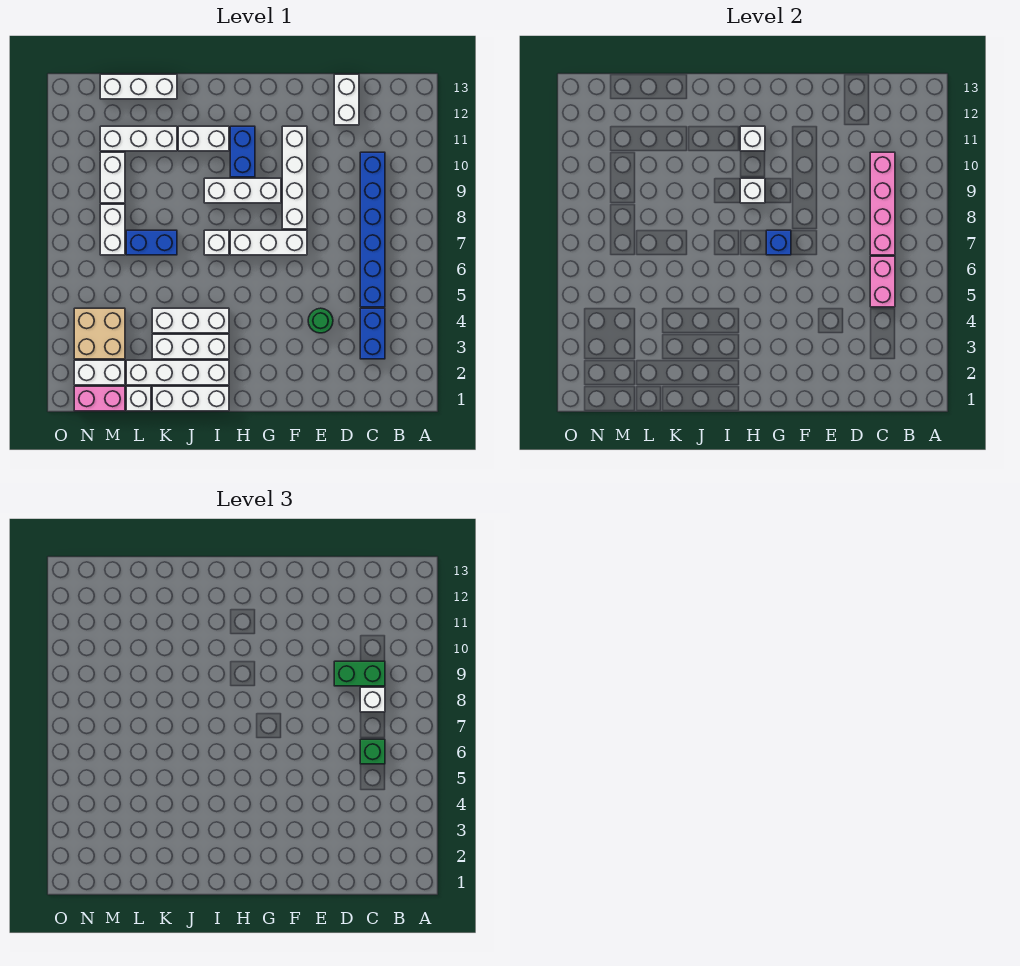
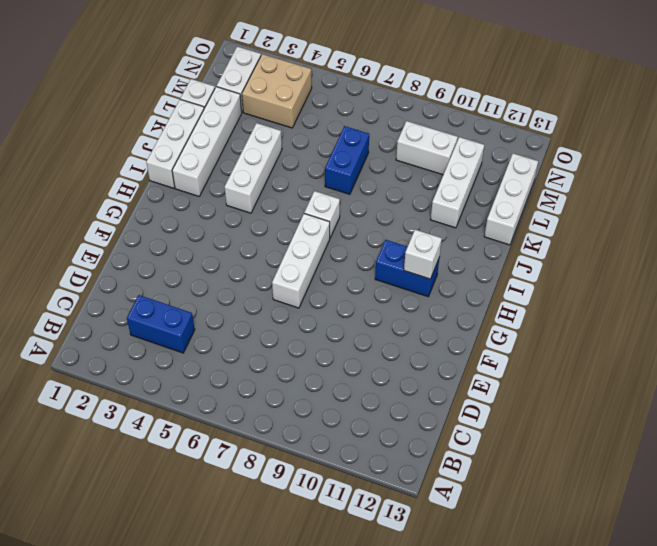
none -> blue brick C5:C10 level 1
none -> white brick D12:D13 level 1
none -> green round brick E4 level 1
none -> white brick F8:F11 level 1

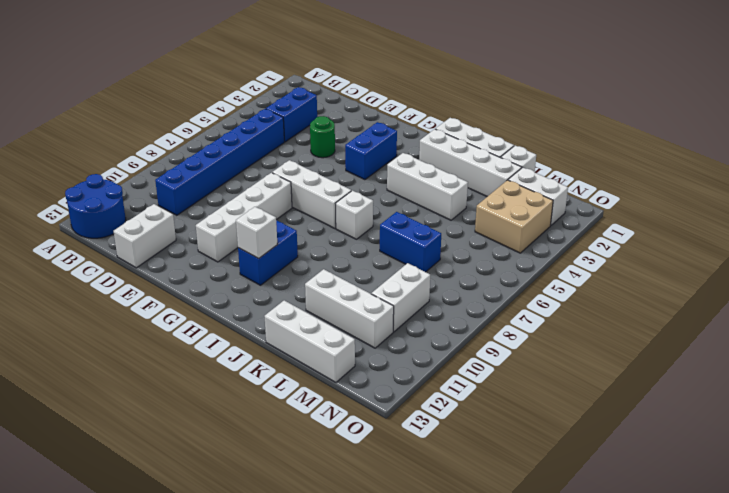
blue round brick A12:B13 level 1 -> none
blue brick G3:G4 level 1 -> none
none -> white brick G9:I9 level 1
none -> white brick I3:K3 level 1
none -> white brick I11:J11 level 1
none -> pink brick M1:N1 level 1

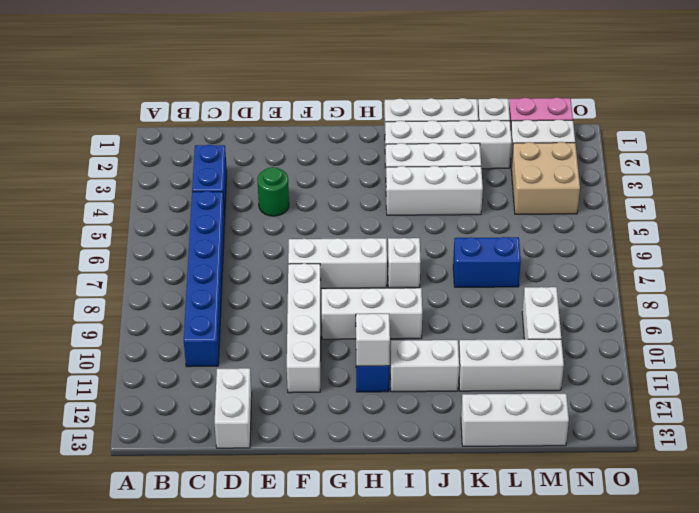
none -> white brick M7:M8 level 1
none -> pink brick C5:C6 level 2
none -> pink brick C7:C10 level 2
none -> blue brick G7 level 2

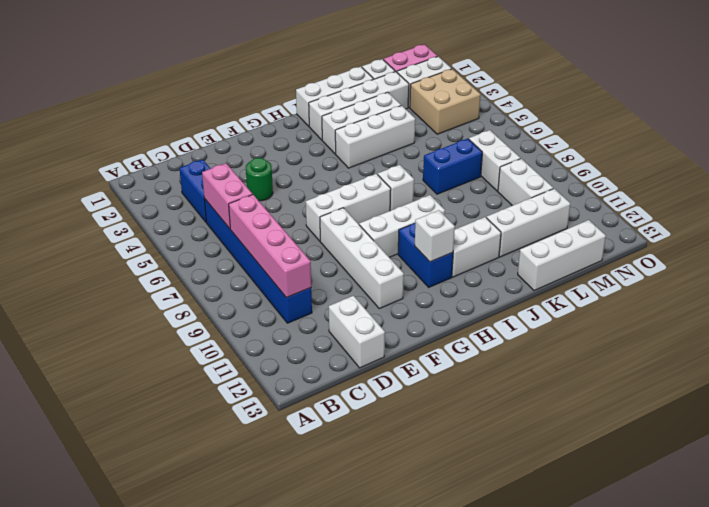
none -> blue brick G7 level 2
none -> white brick H9 level 2
none -> green brick C6 level 3
none -> white brick C8 level 3

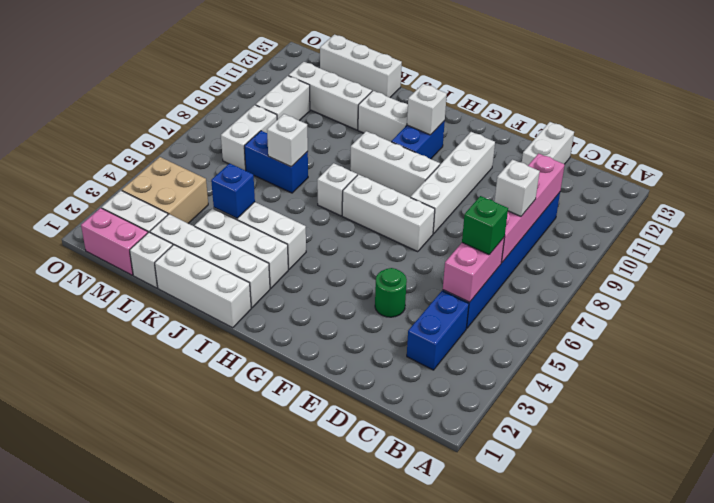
blue brick K4 level 2 -> blue brick G7 level 2
white brick K7 level 2 -> white brick H9 level 2
none -> green brick C9:D9 level 3

